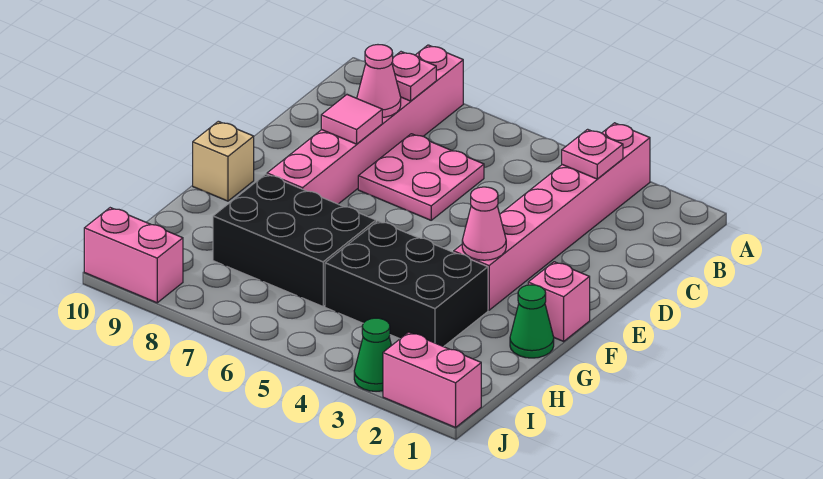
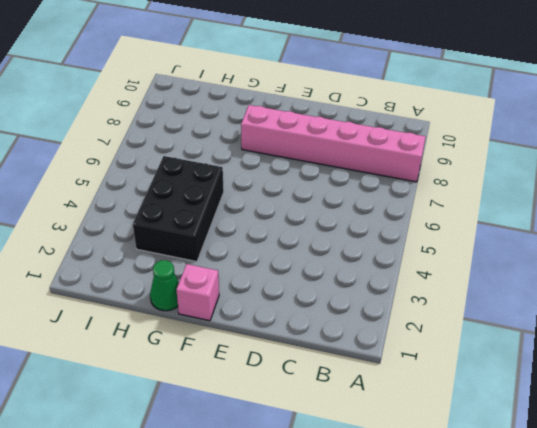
none -> pink brick A3:F3 level 1
none -> pink plate C6:D7 level 1
none -> tan brick F10 level 1

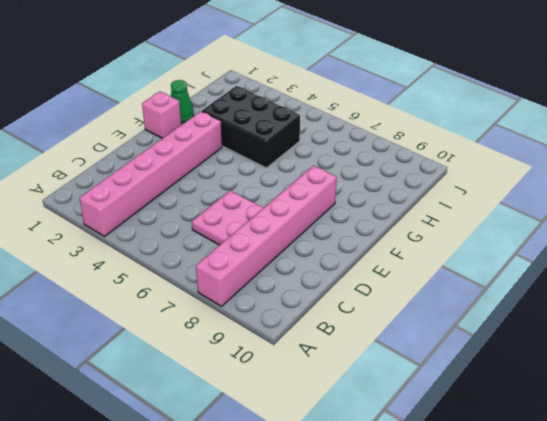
none -> tan brick F10 level 1
none -> black brick G6:H8 level 1
none -> pink brick J1:J2 level 1

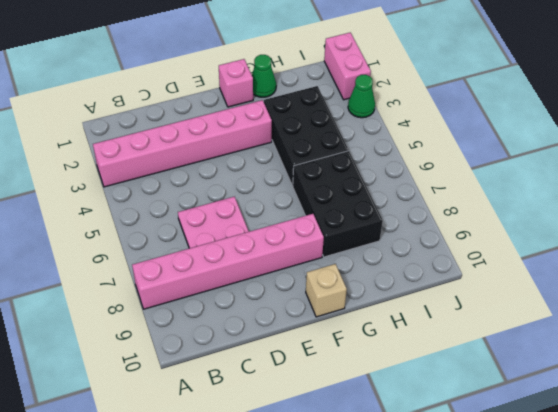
none -> pink brick J9:J10 level 1
none -> pink plate B3 level 2
none -> pink plate B8 level 2

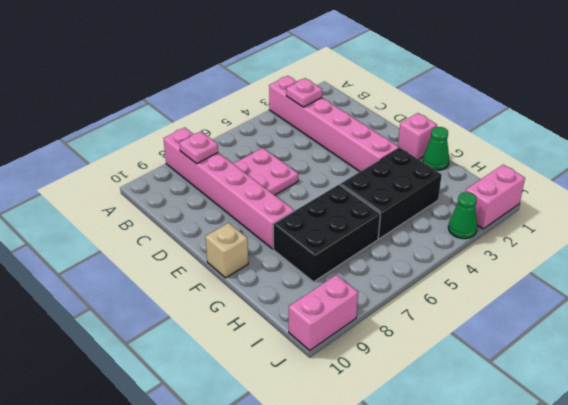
none -> pink cone C8 level 2
none -> pink tile D8 level 2
none -> pink cone F3 level 2

